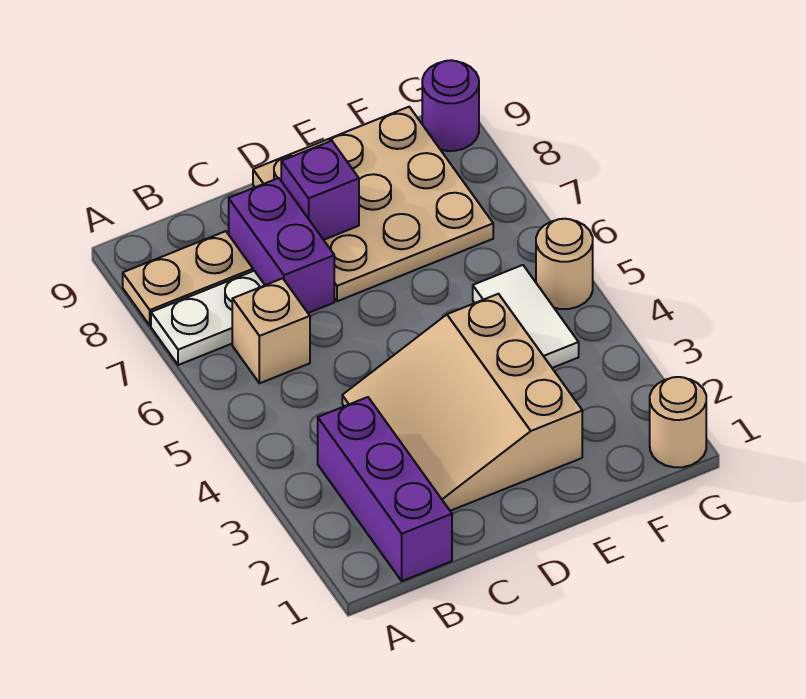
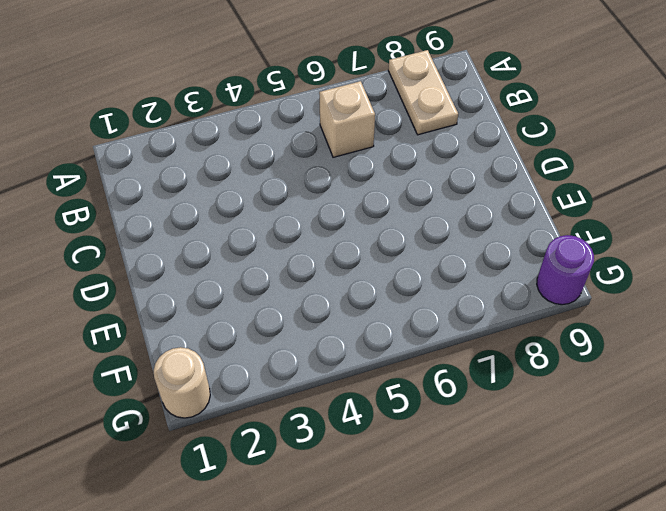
none -> white plate A7:B7 level 1
none -> purple brick B1:B3 level 1
none -> tan slope C2:E4 level 1 top E

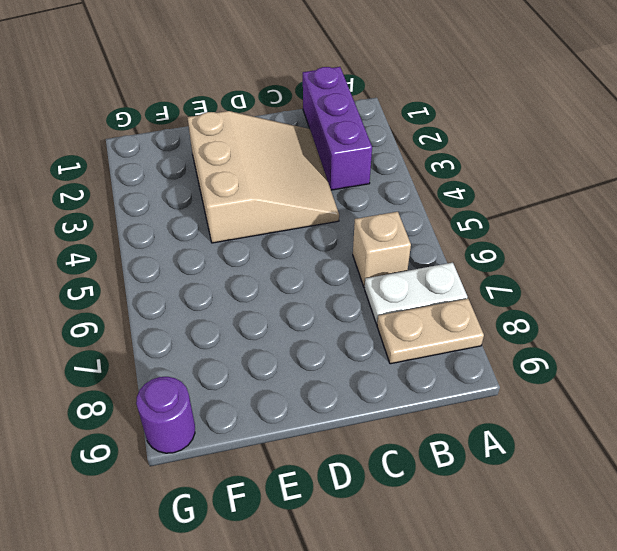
none -> purple brick C7:C8 level 1
none -> tan plate D7:F9 level 1
none -> white tile F4:F5 level 1

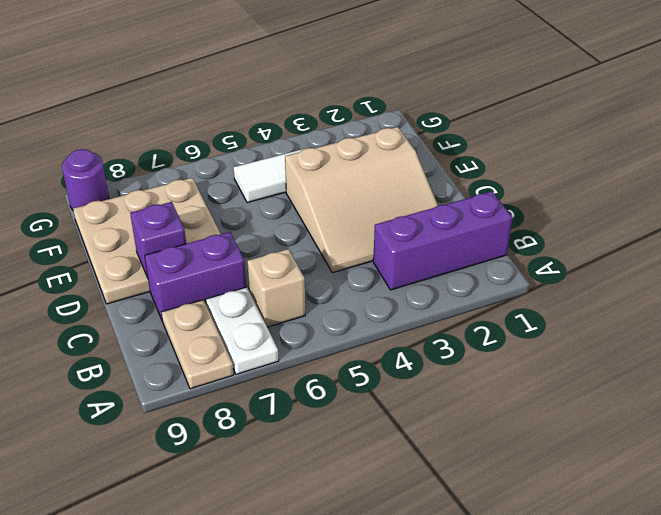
none -> tan round brick G1 level 1
none -> tan round brick G5 level 1

